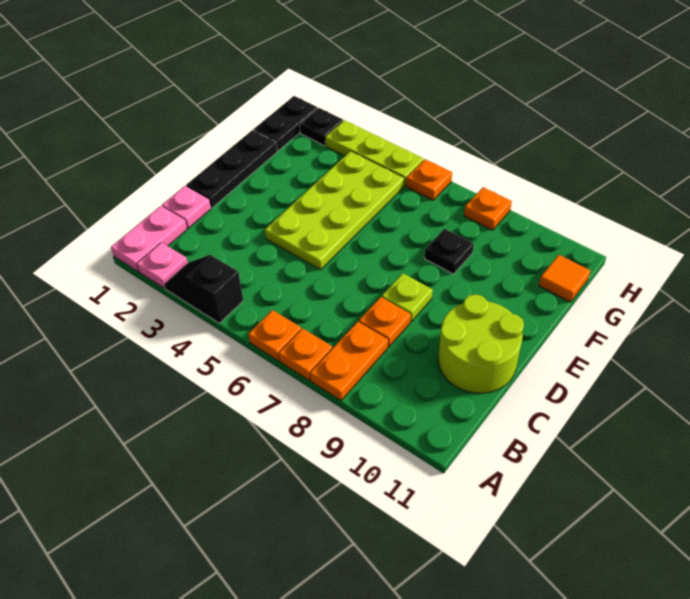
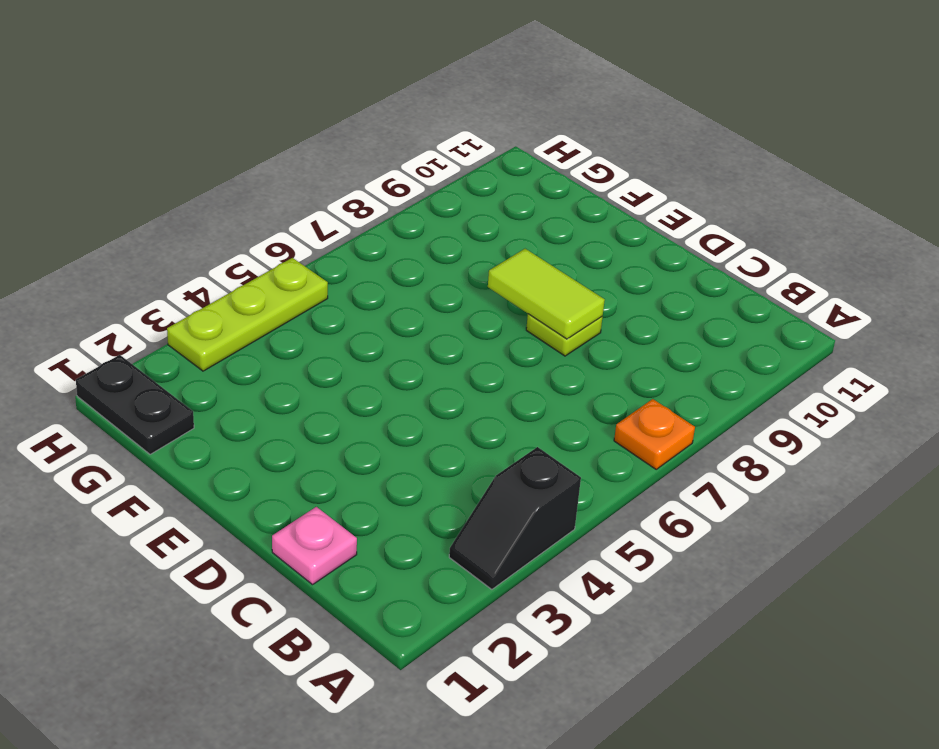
lime tile D8:E8 level 2 -> none
none -> pink plate A1:B1 level 1
none -> pink plate A2 level 1
none -> orange plate A6 level 1

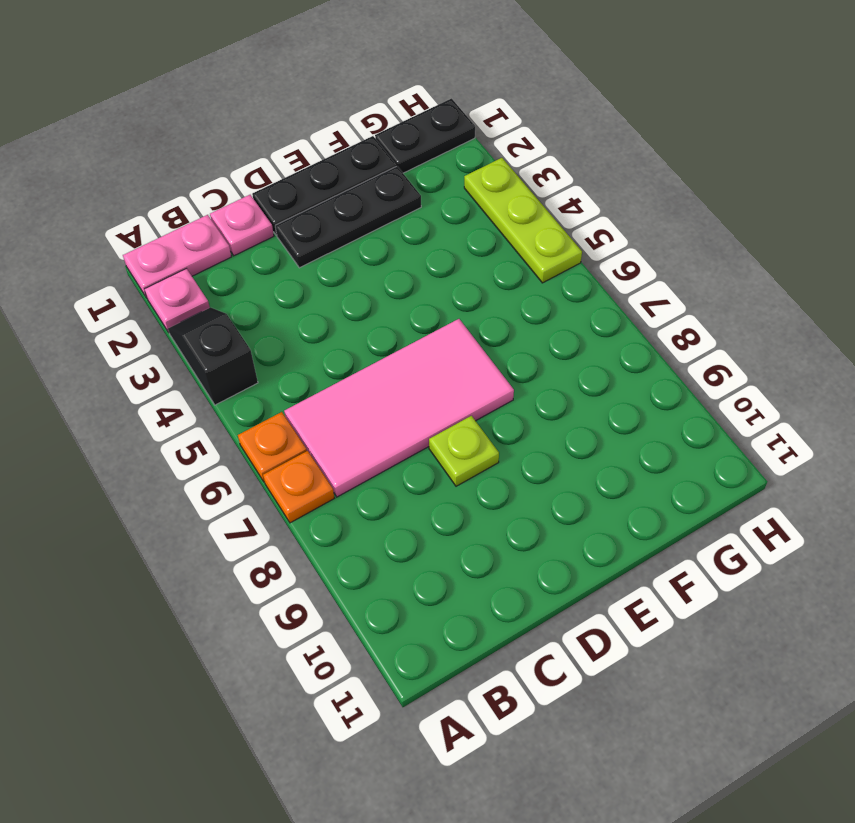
pink tile B6:E7 level 1 -> none
black plate D2:F2 level 1 -> none
none -> orange plate A8:B8 level 1
none -> orange plate C8 level 1
none -> lime round brick C10:D11 level 1

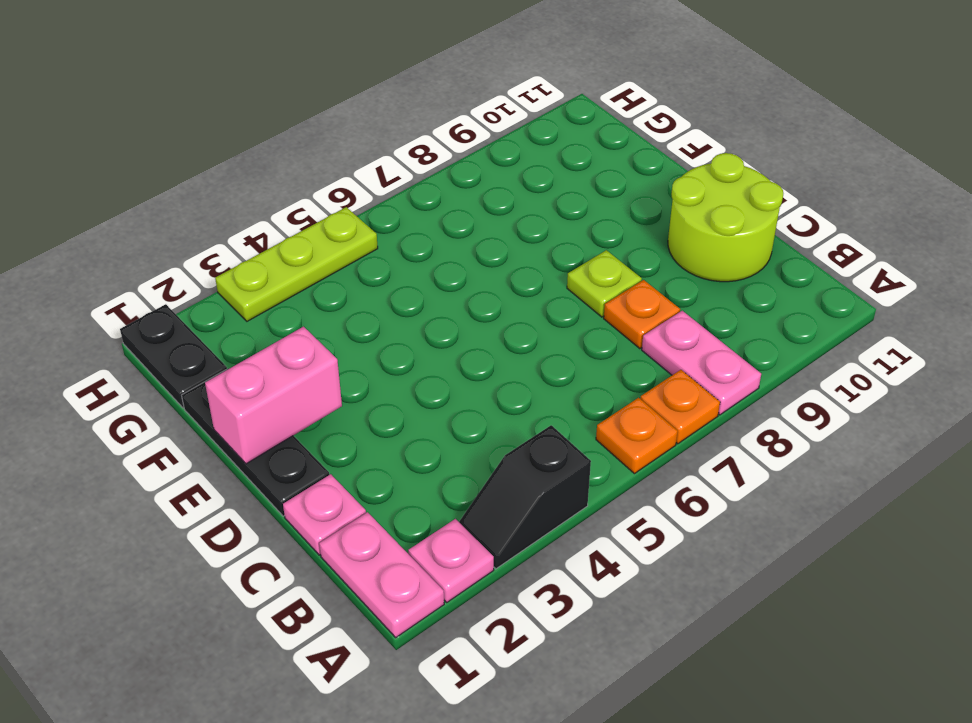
pink plate A8:B8 level 1 -> orange plate A8:B8 level 1
pink brick E1:E2 level 2 -> none
none -> lime plate D4:G5 level 1
none -> black plate F8 level 1
none -> orange tile G11 level 1

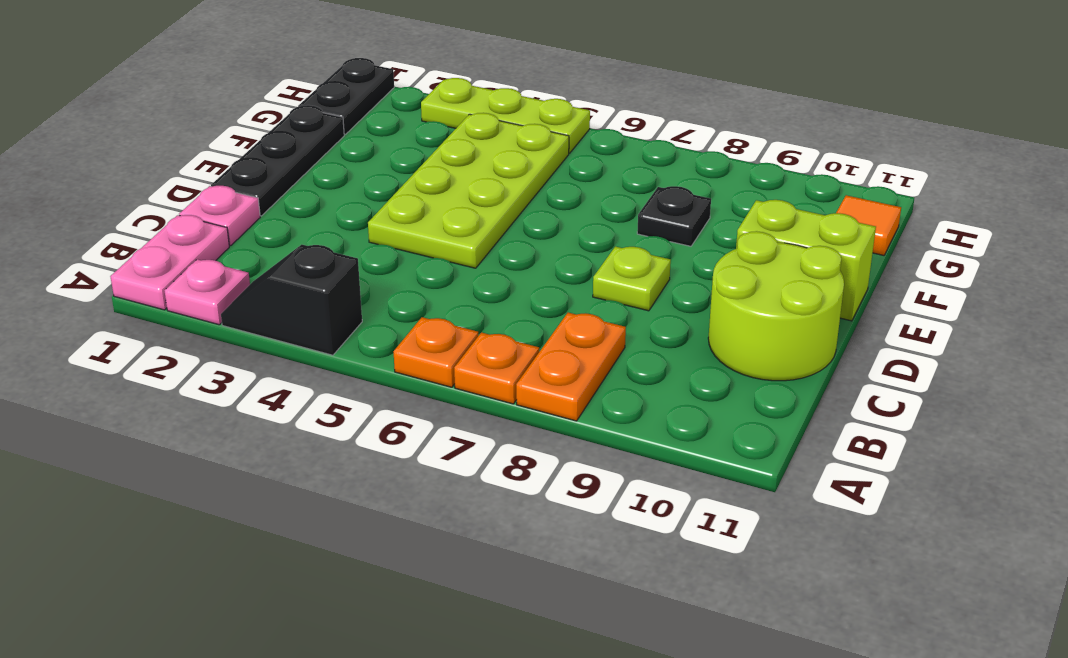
lime brick E10:E11 level 1 -> none
none -> orange plate C8 level 1
none -> black plate H2 level 1
none -> orange plate H6 level 1

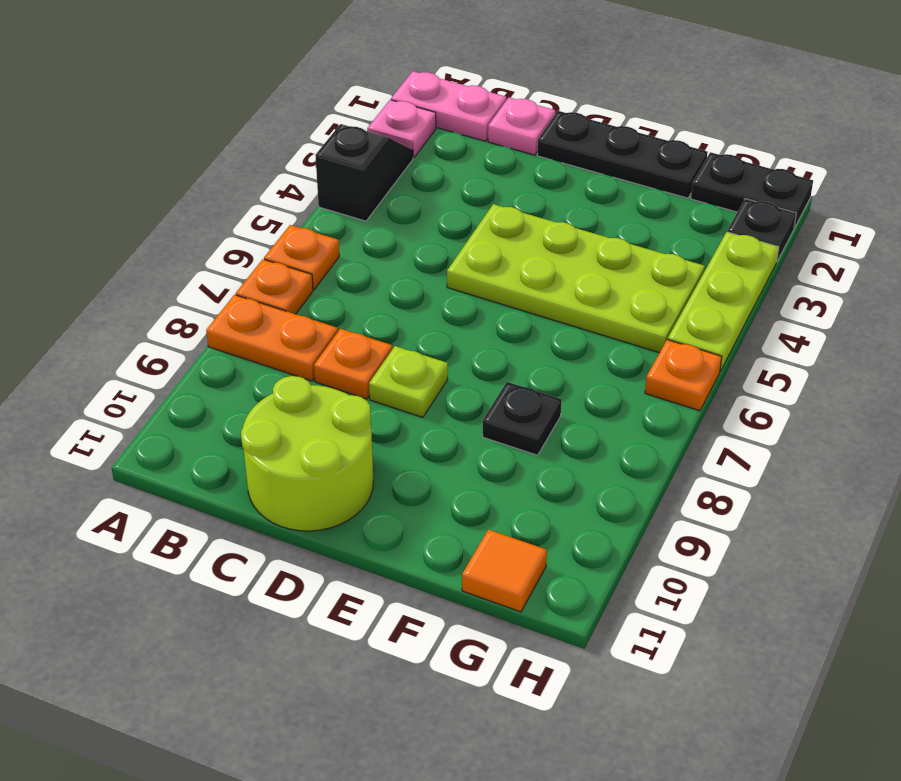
none -> orange plate H8 level 1

